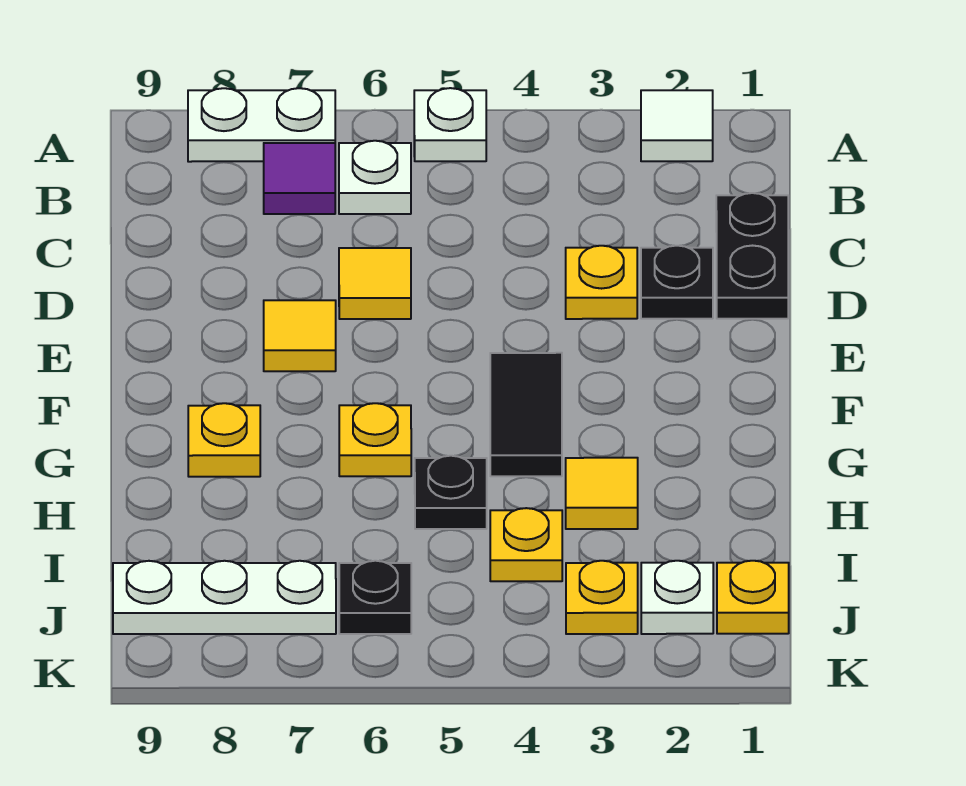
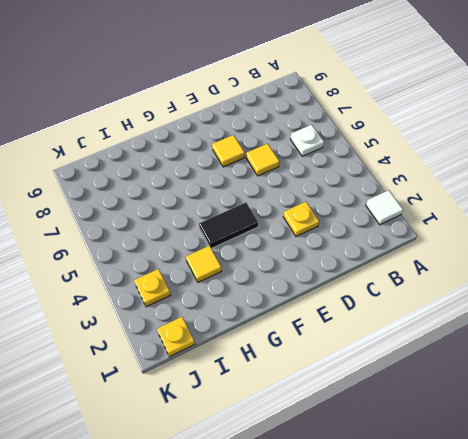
none -> white plate A5 level 1
none -> white plate A7:A8 level 1
none -> purple tile B7 level 1

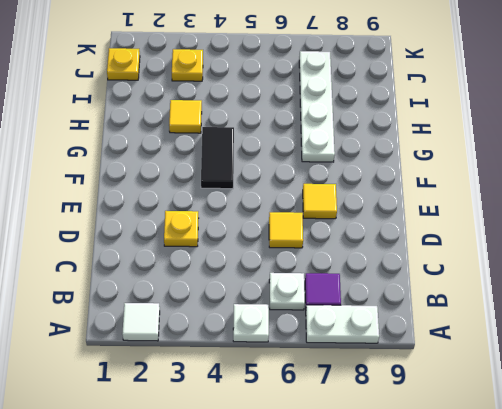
white plate G7:J7 level 1 -> white plate J7:J9 level 1
none -> black plate C1:D1 level 1
none -> black plate D2 level 1
none -> yellow plate G6 level 1

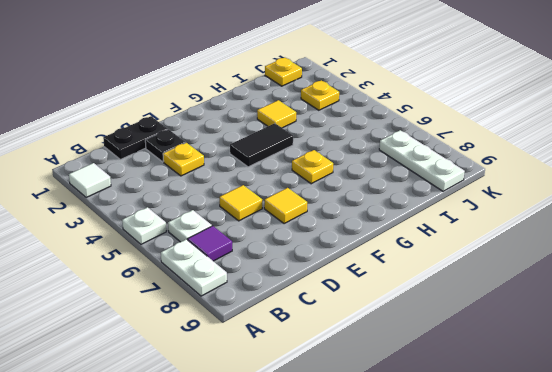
none -> yellow plate G8 level 1
none -> black plate H5 level 1
none -> yellow plate I4 level 1

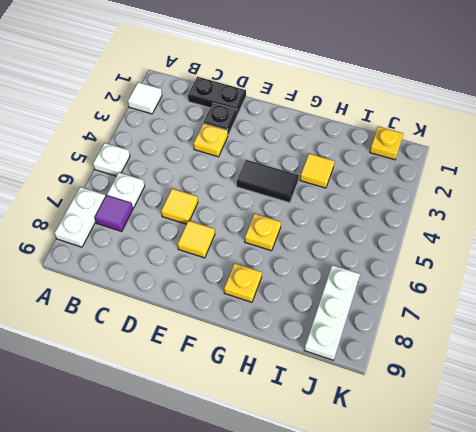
none -> black plate H5 level 1
none -> yellow plate I4 level 1
none -> white plate J2 level 1

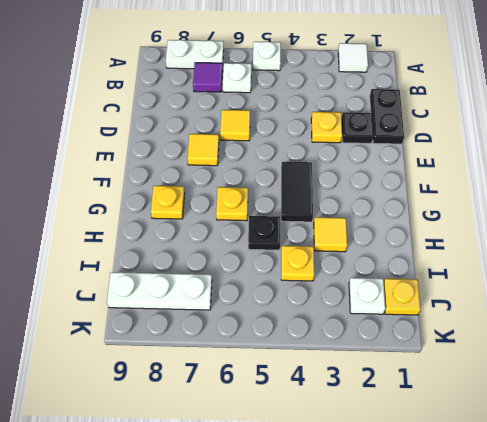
none -> yellow plate J3 level 1
none -> black plate J6 level 1

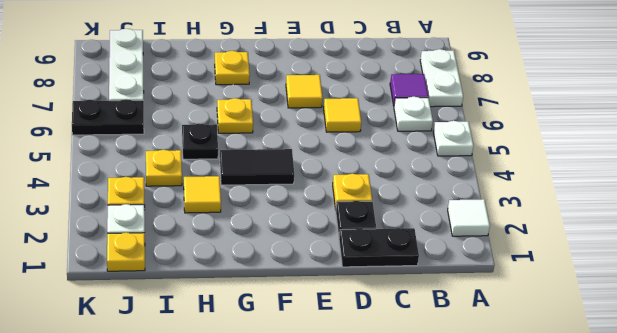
black plate J6:K6 level 1 -> black plate J6 level 1

